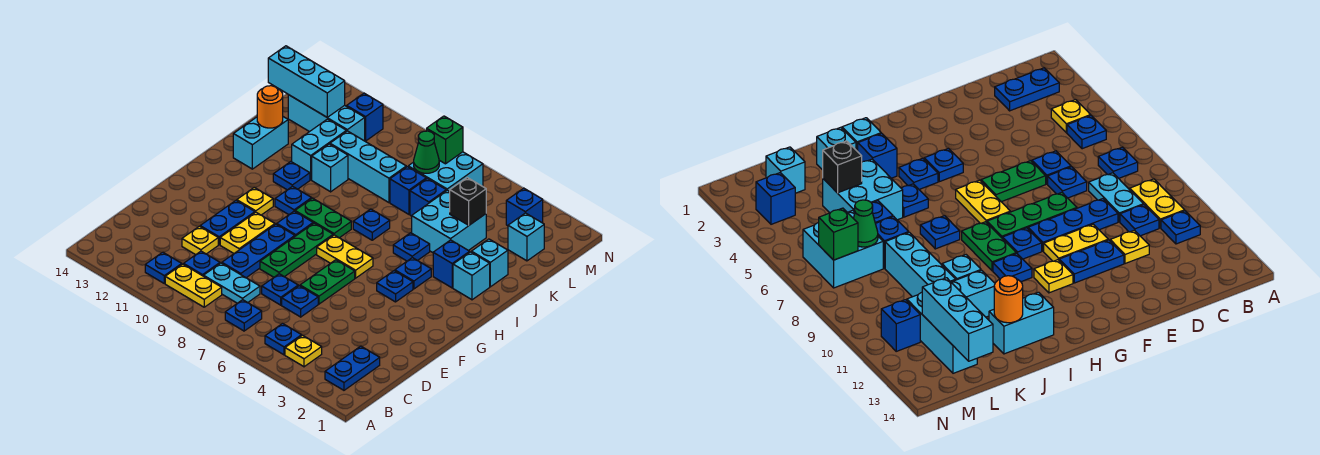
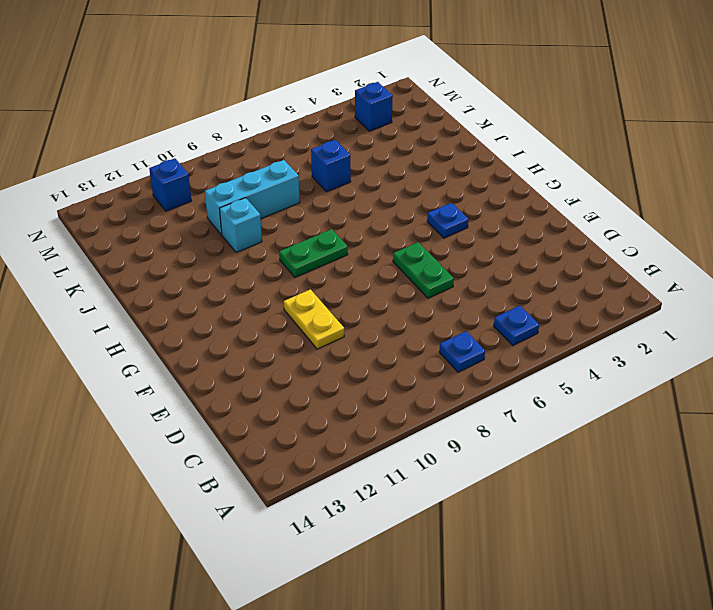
none -> blue plate B2:C2 level 1
none -> yellow plate B4 level 1
none -> yellow plate B9:B10 level 1
none -> blue plate B11 level 1

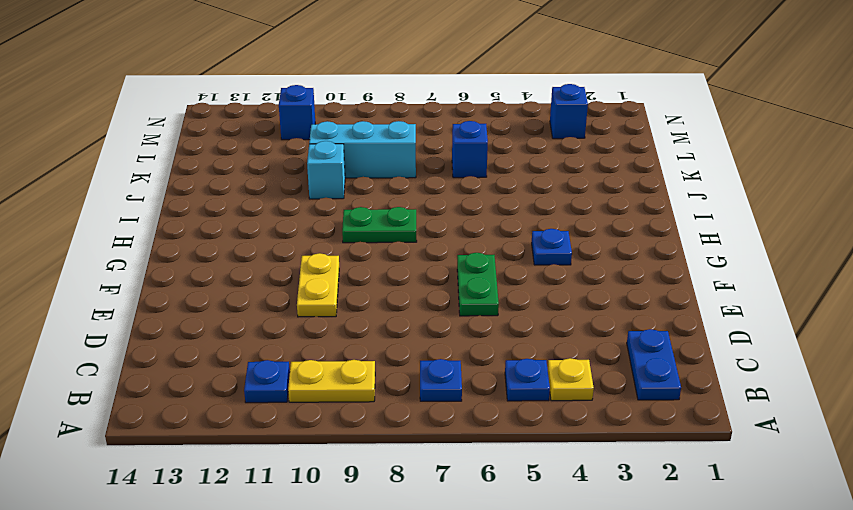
none -> cyan plate C8:C9 level 1
none -> blue plate C10 level 1
none -> blue plate D6 level 1
none -> blue plate D7 level 1

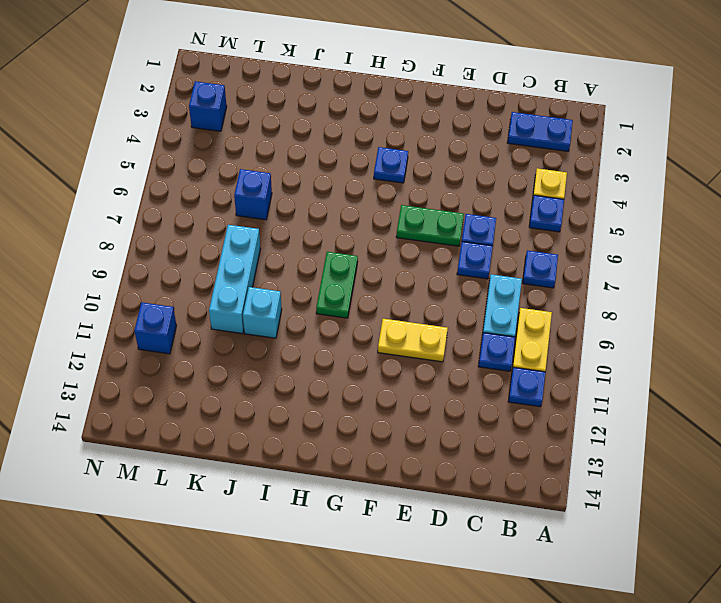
none -> blue plate D9:F9 level 1
none -> yellow plate D11 level 1
none -> green plate E8:G8 level 1
none -> blue plate E11:F11 level 1

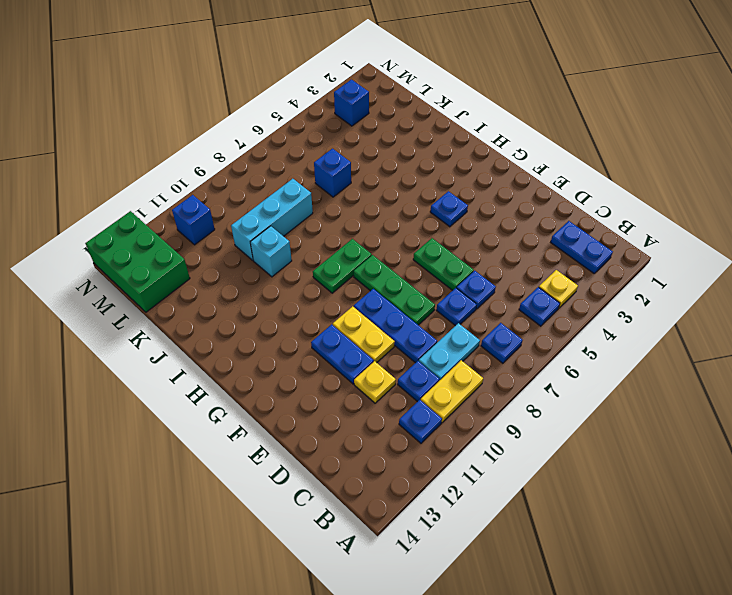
green brick L13:N14 level 1 -> cyan brick L11:L13 level 1
none -> yellow plate G6:G7 level 1
none -> blue plate G9 level 1
none -> yellow plate G11 level 1
none -> blue plate H4 level 1

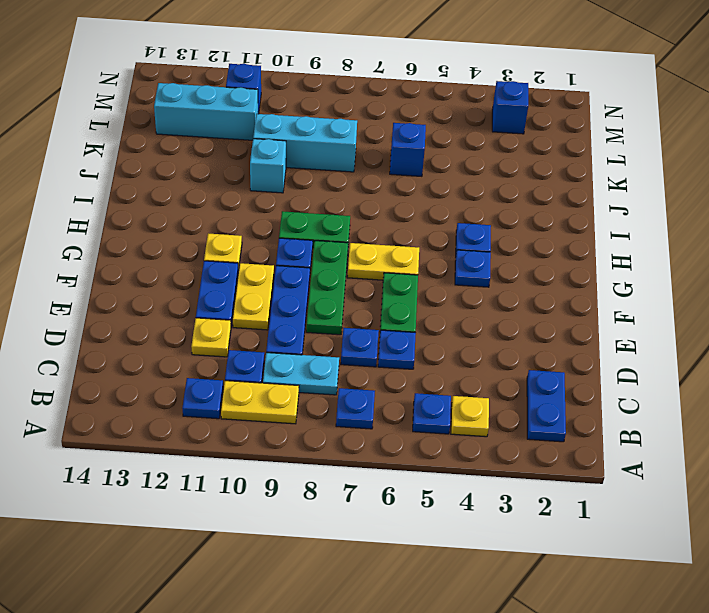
none -> blue plate H10 level 1
none -> cyan brick I2 level 1
none -> blue brick I3 level 1
none -> blue plate I5 level 1

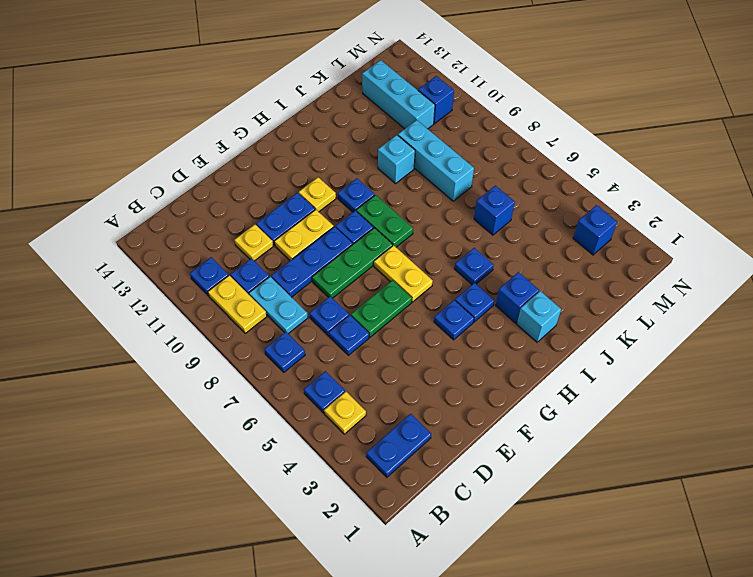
none -> blue plate I7 level 1
none -> blue plate I11 level 1
none -> cyan brick I13:J13 level 1
none -> cyan brick J2 level 1

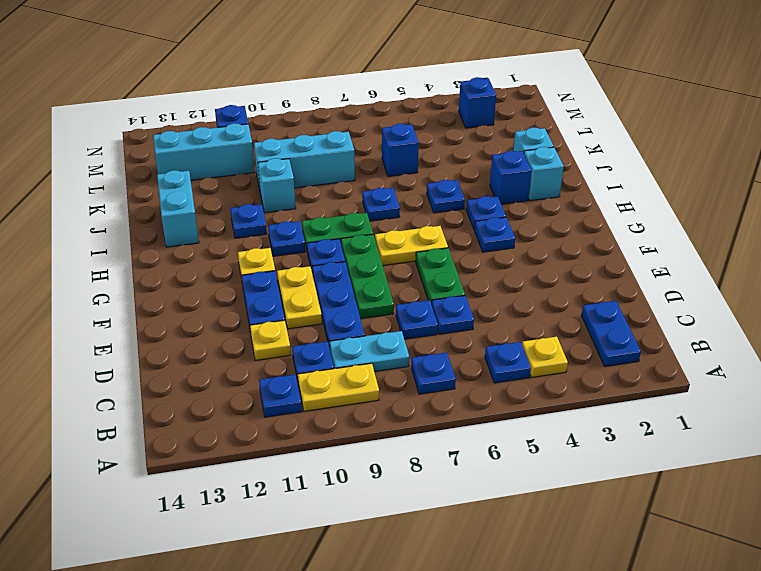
none -> cyan brick J4:K5 level 1
none -> cyan brick J11:K11 level 1
none -> blue brick K7 level 1
none -> cyan brick L2 level 1

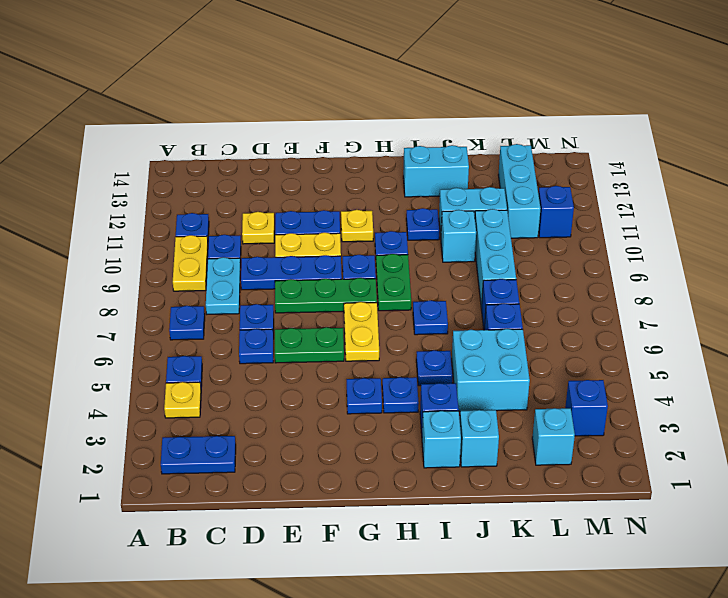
none -> cyan brick L6:M7 level 1
none -> orange round brick J13 level 2
none -> black brick K4 level 2
none -> green cone L7 level 2

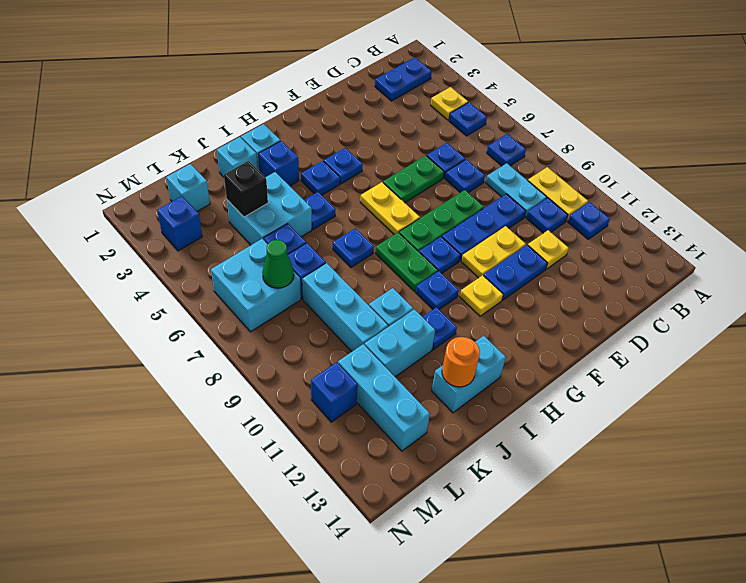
none -> cyan brick L12:L14 level 2
none -> green brick M7 level 2

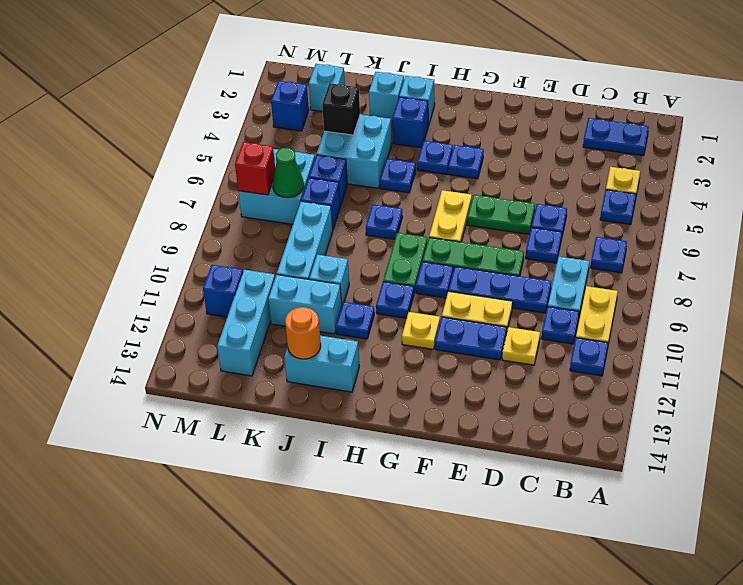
red brick M7 level 2 -> green brick M7 level 2
none -> cyan brick L12:L14 level 2

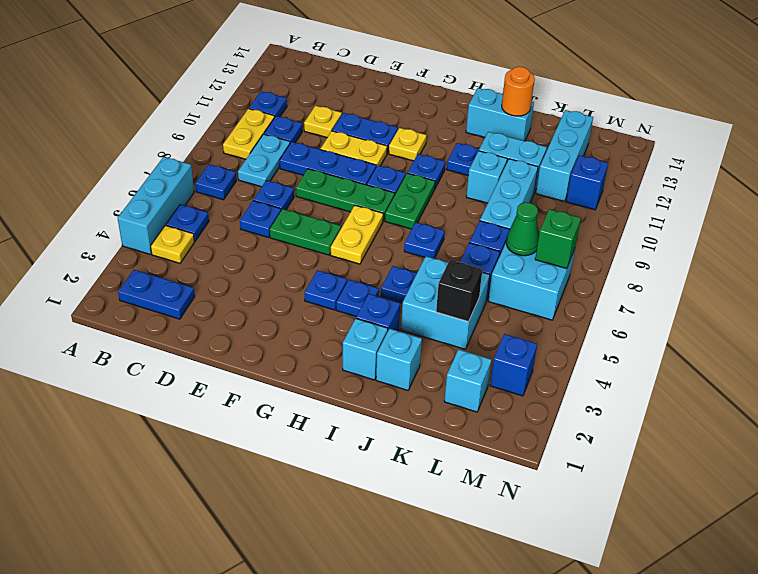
cyan brick A4:A6 level 1 -> cyan brick L12:L14 level 2

